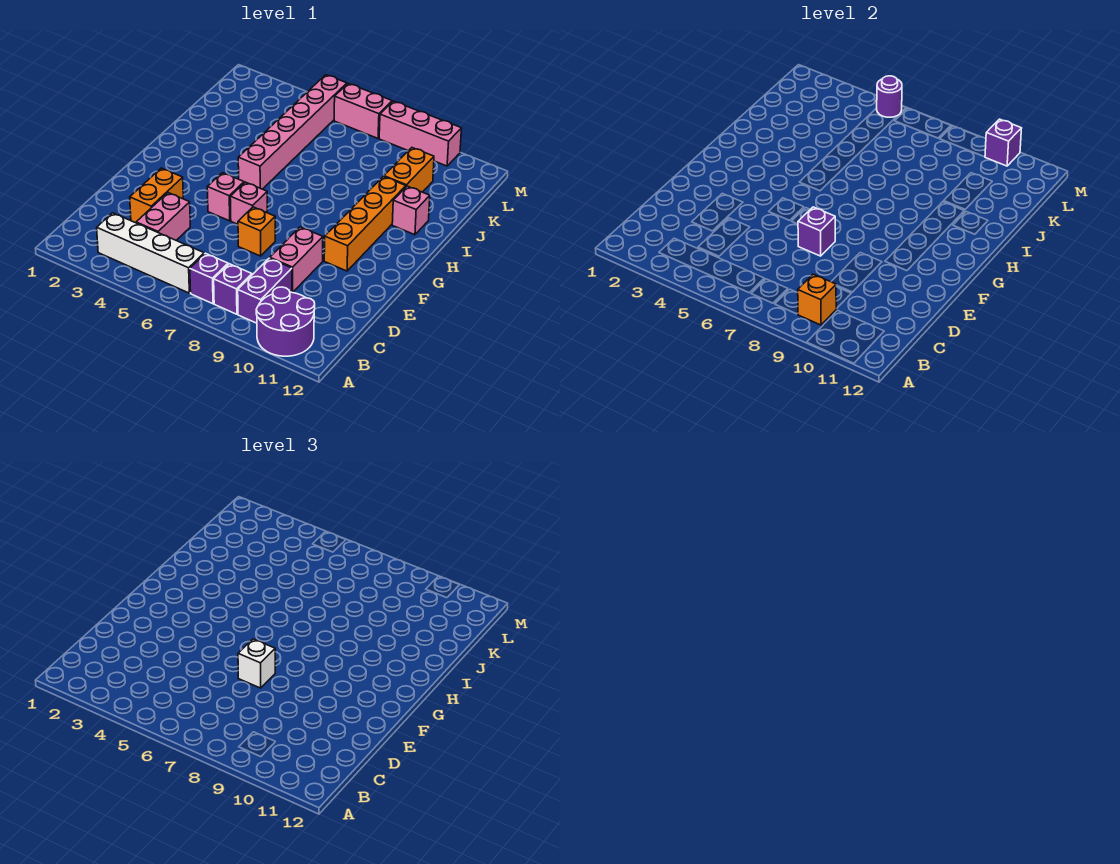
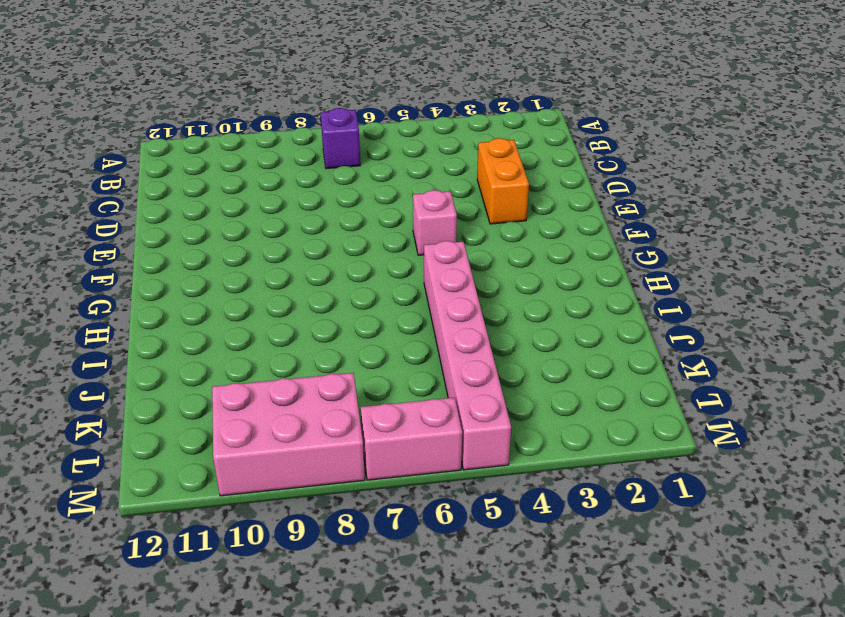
pink brick L8:M10 level 1 -> pink brick M8:M10 level 1
none -> purple round brick A10:B11 level 1
none -> white brick B3:B6 level 1
none -> purple brick B8 level 1

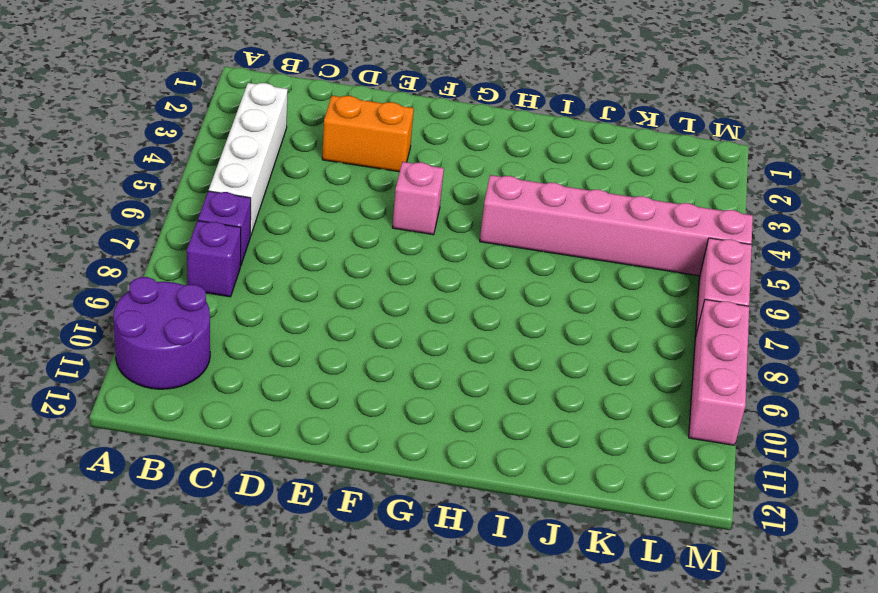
none -> purple brick B9:C9 level 1
none -> pink brick C4:D4 level 1
none -> pink brick D9:E9 level 1

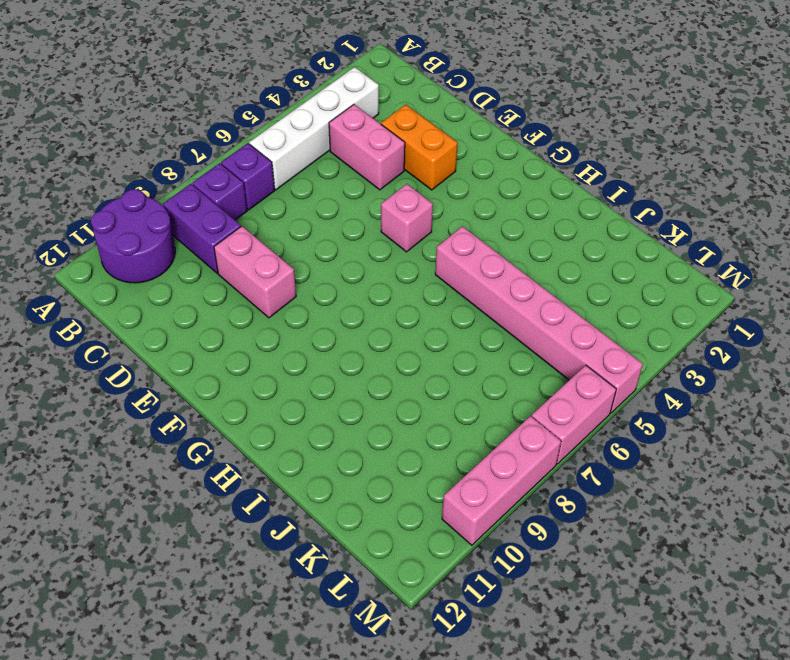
none -> orange brick E7 level 1
none -> pink brick F6 level 1
none -> orange brick F10:I10 level 1

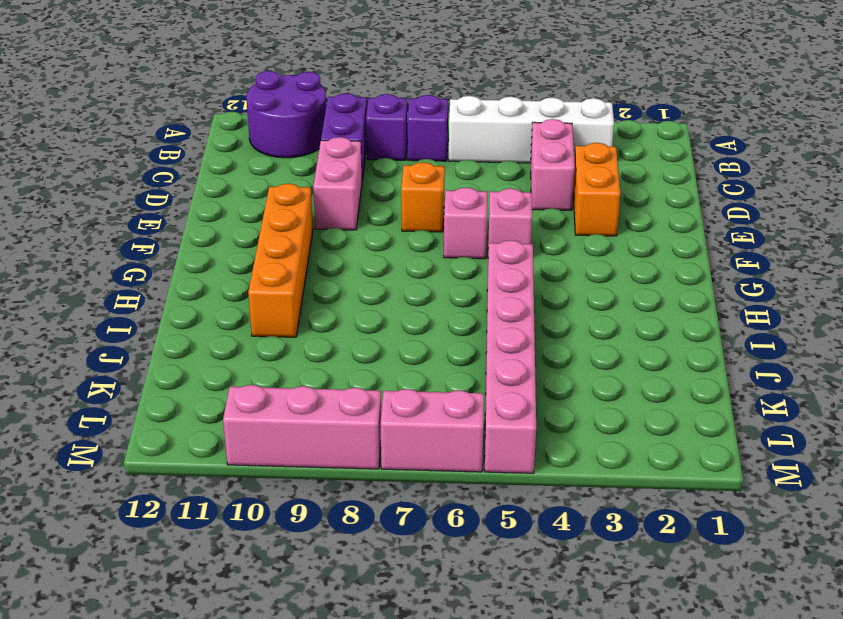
none -> pink brick I11 level 1
none -> orange brick J10:K10 level 1
none -> orange brick B9 level 2

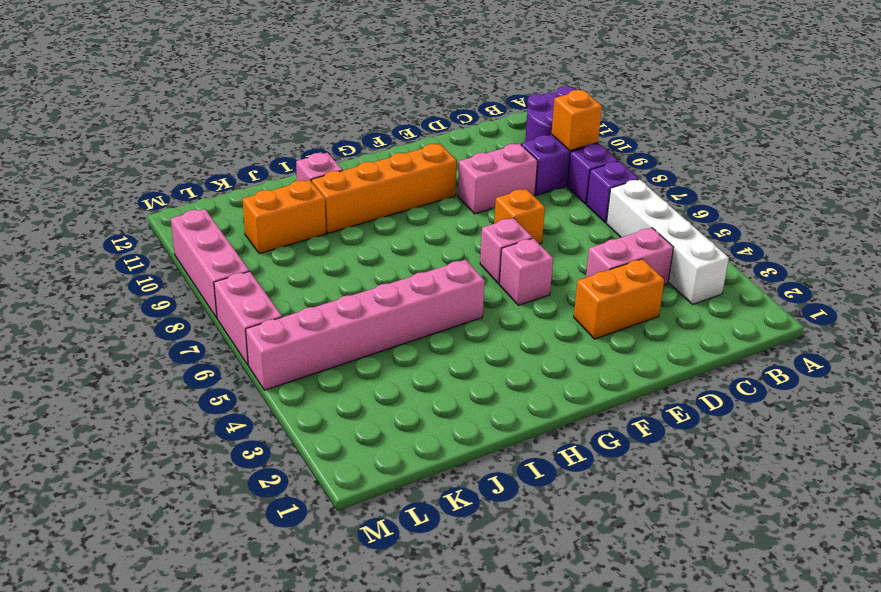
none -> purple brick E7 level 2
none -> purple round brick M5 level 2
none -> purple brick M10 level 2

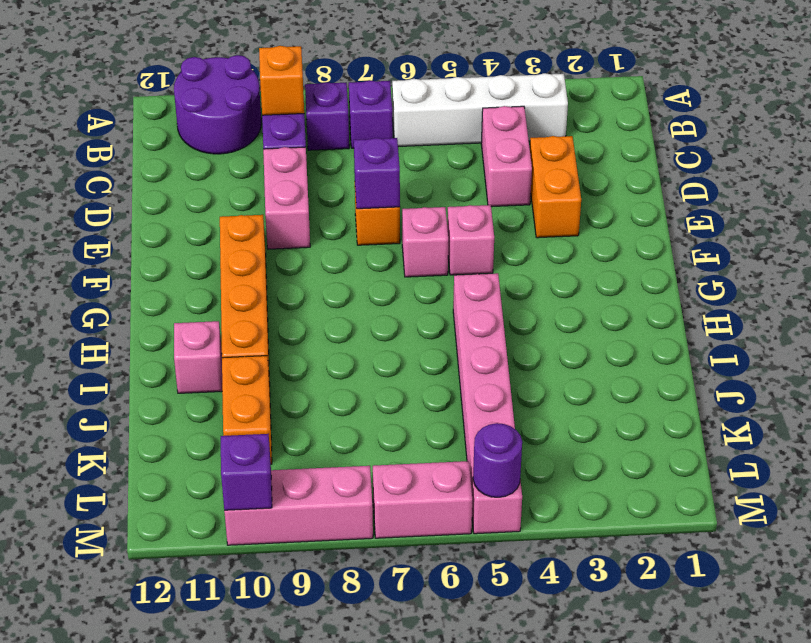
none -> white brick E7 level 3

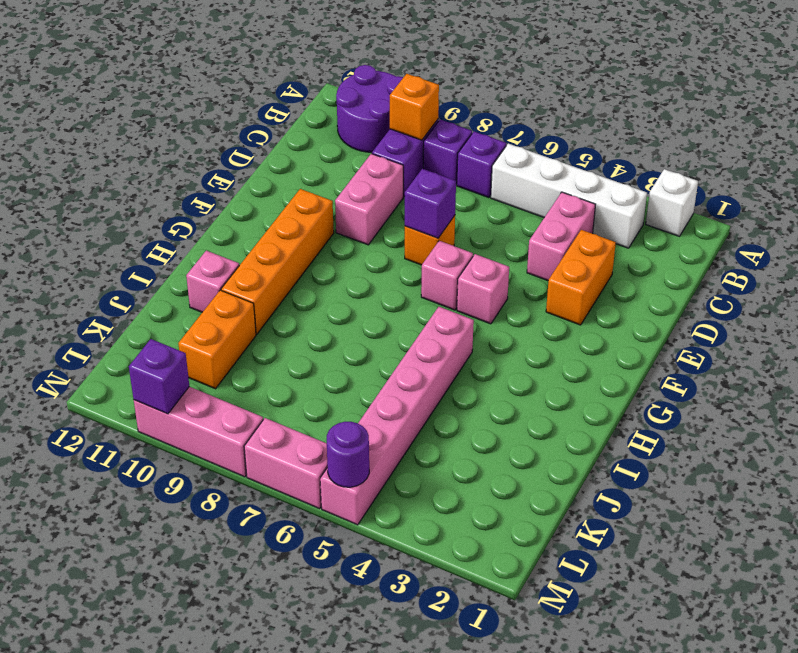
white brick A2 level 1 -> white brick E7 level 3

